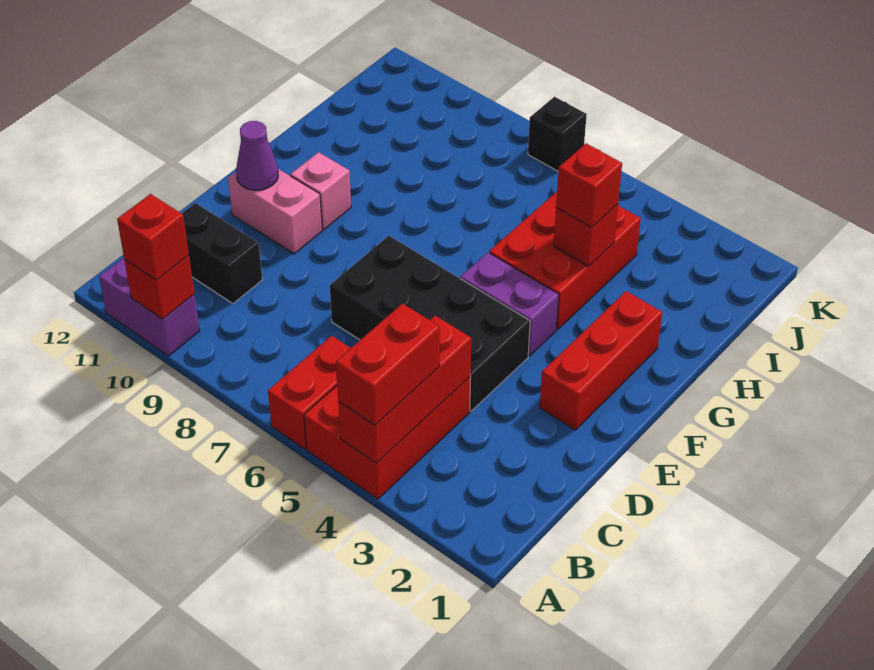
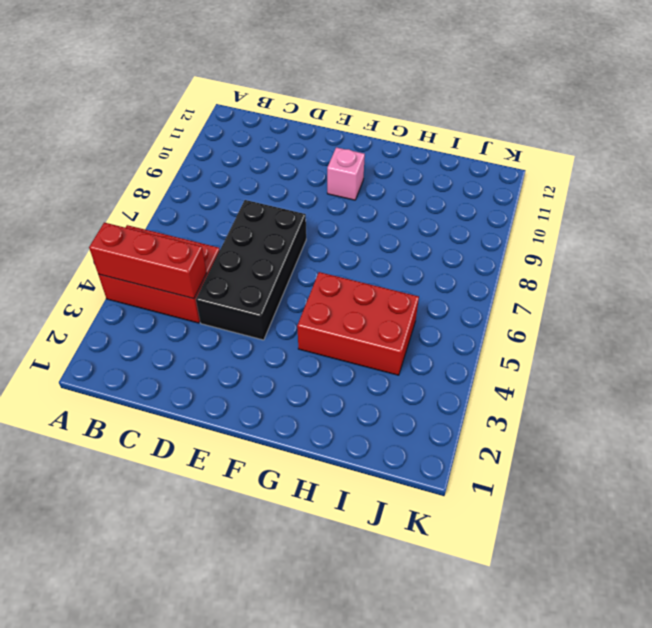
none -> red brick A6:B6 level 1
none -> purple brick A10:A11 level 1
none -> black brick C10:C11 level 1

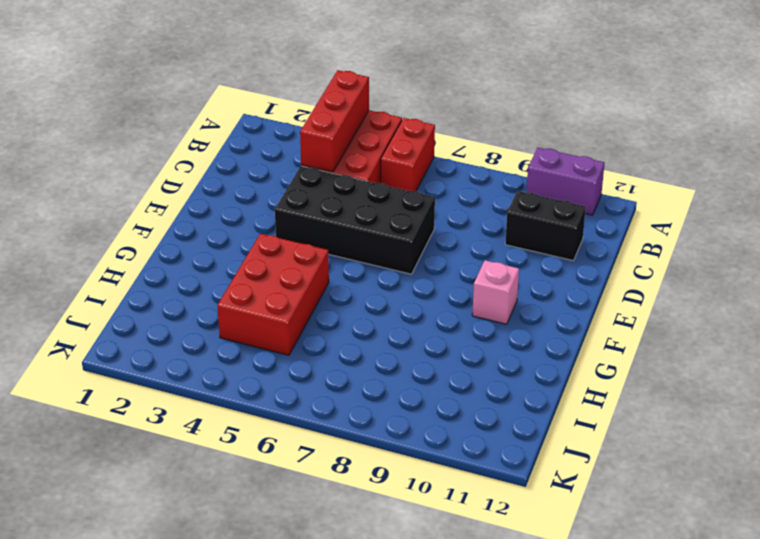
none -> red brick E2:G2 level 1
none -> pink brick E10:E11 level 1
none -> purple brick F4:F5 level 1

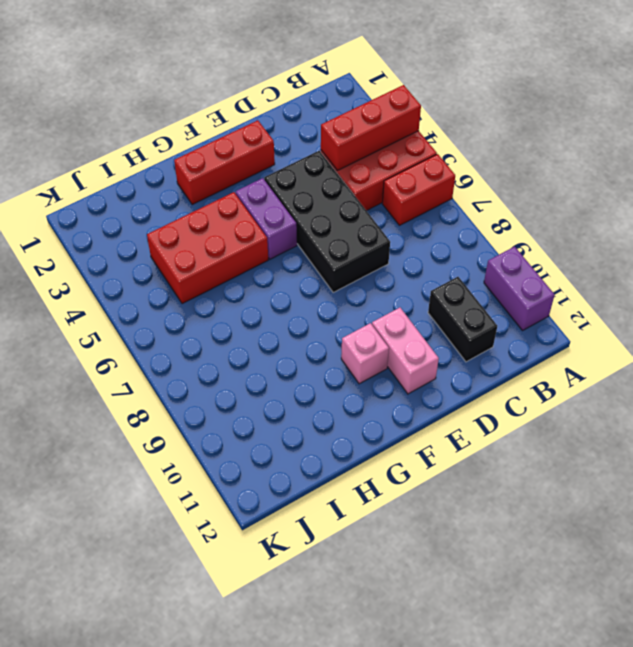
none -> black brick K7 level 1
none -> red brick A10 level 2
none -> purple cone E11 level 2

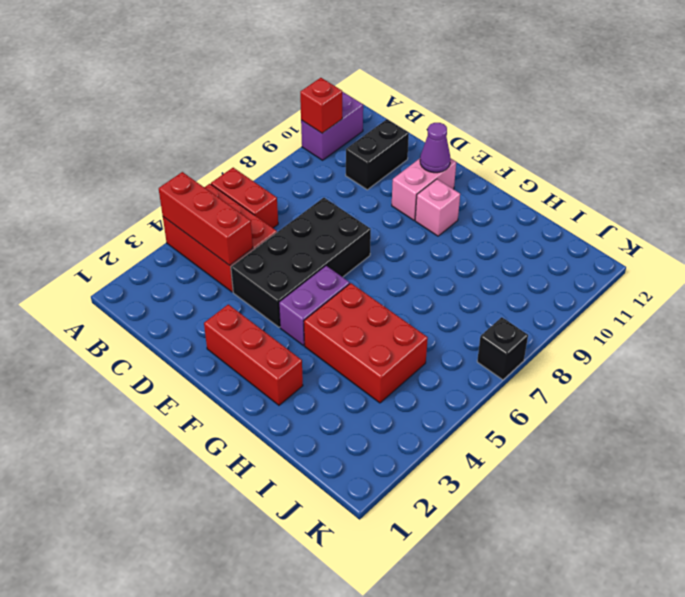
none -> red brick H4 level 2
none -> red brick A4:B4 level 3
none -> red brick A10 level 3

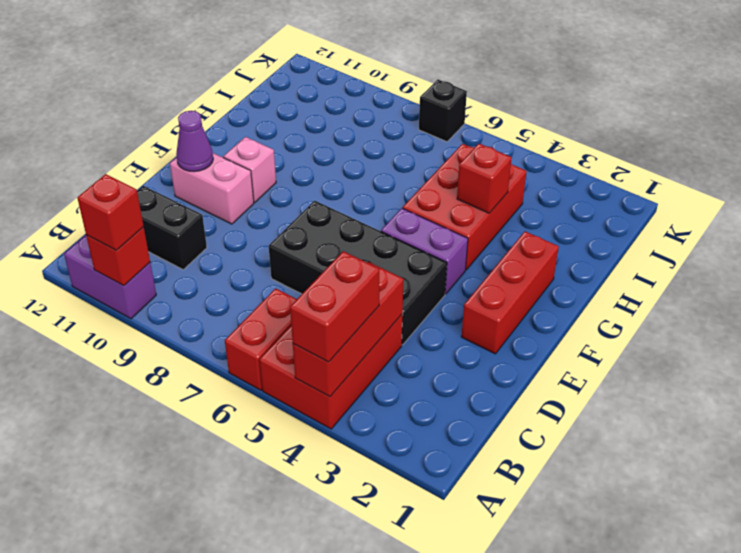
none -> red brick H4 level 3

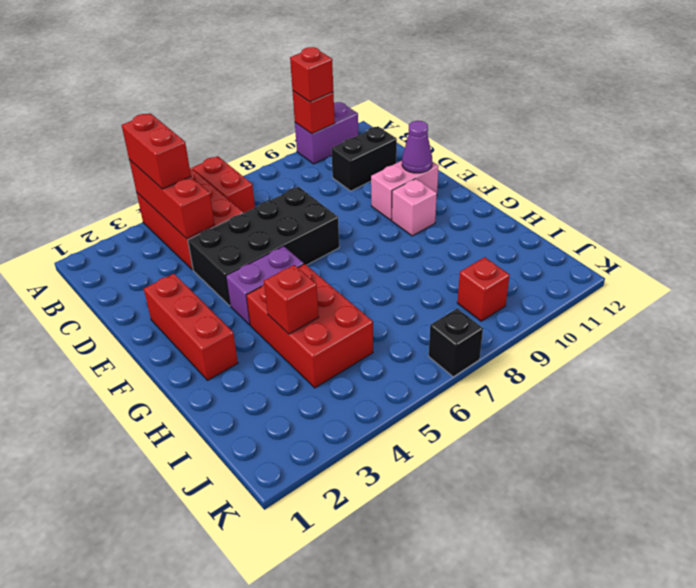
red brick J9 level 1 -> red brick H4 level 3

